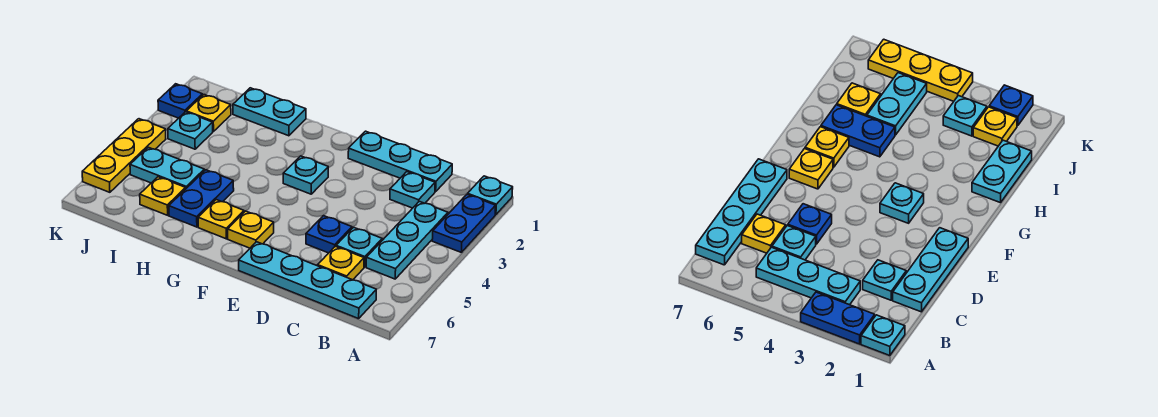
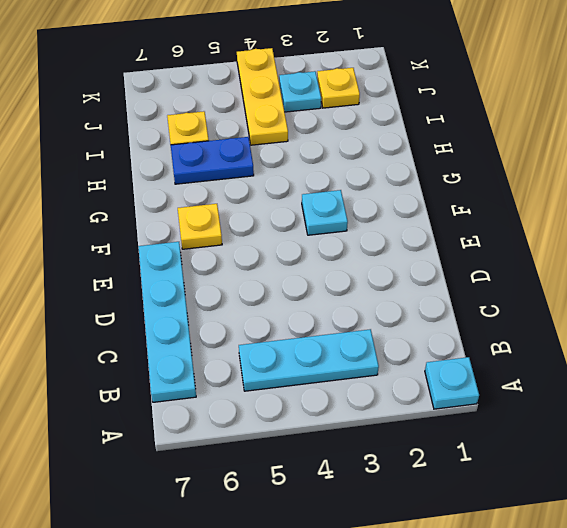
yellow plate I4:K4 level 1 -> yellow plate K4:K6 level 1
none -> blue plate A2:A3 level 1
none -> cyan plate C1:E1 level 1
none -> cyan plate C2 level 1

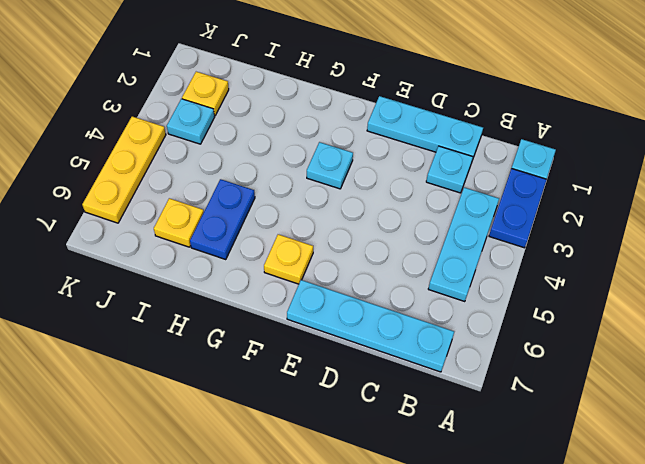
none -> cyan plate C5 level 1
none -> yellow plate C6 level 1
none -> blue plate D5 level 1

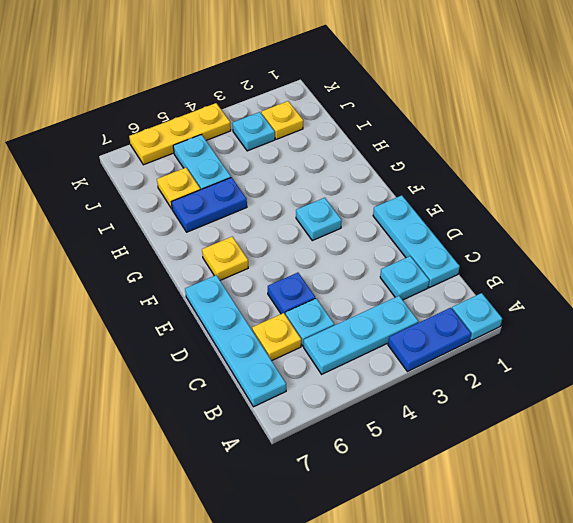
none -> yellow plate G6 level 1
none -> cyan plate H1:I1 level 1
none -> blue plate K2 level 1

